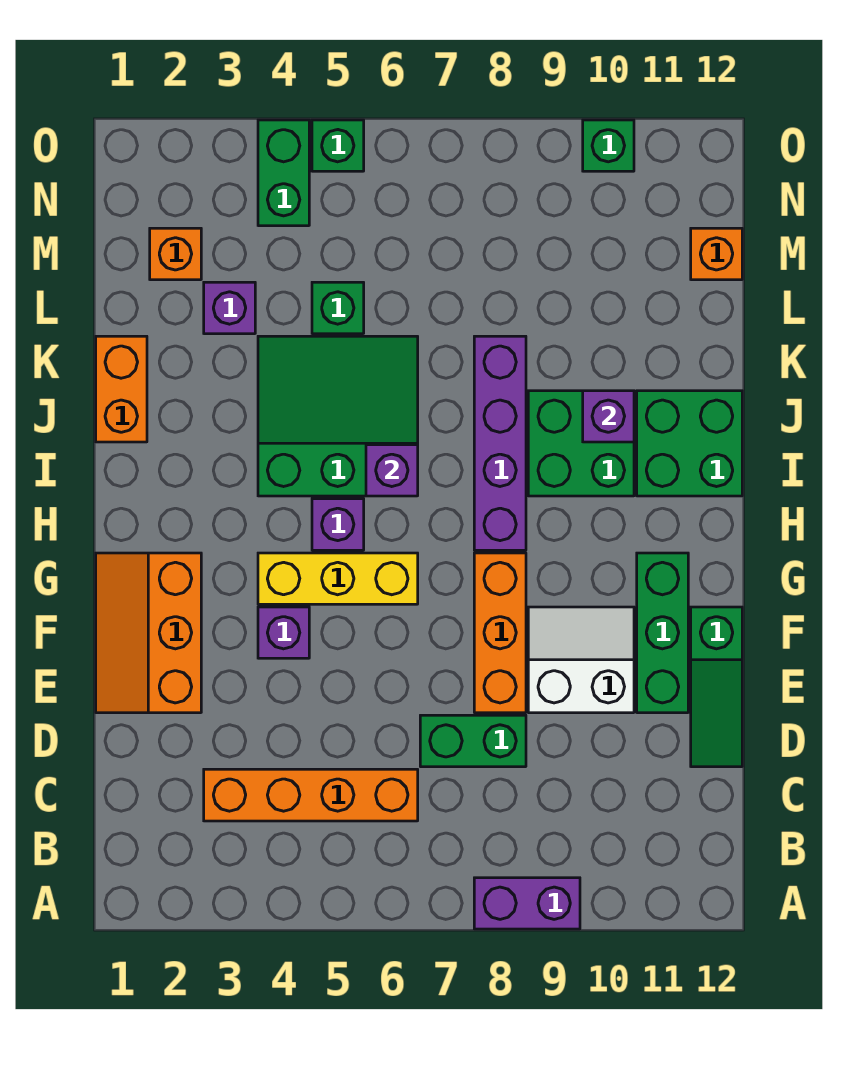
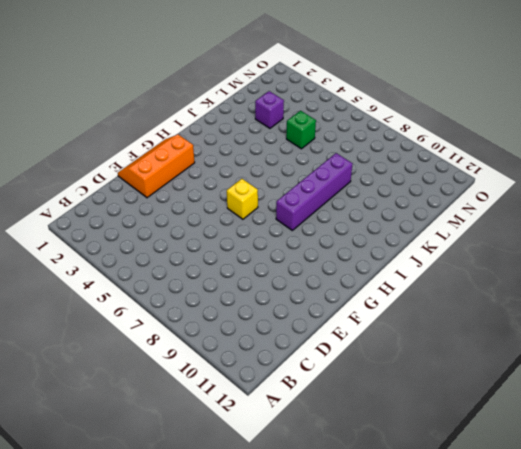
yellow brick G6 level 1 -> yellow brick G4:G6 level 1
none -> purple brick A8:A9 level 1
none -> orange brick C3:C6 level 1
none -> green brick D7:D8 level 1

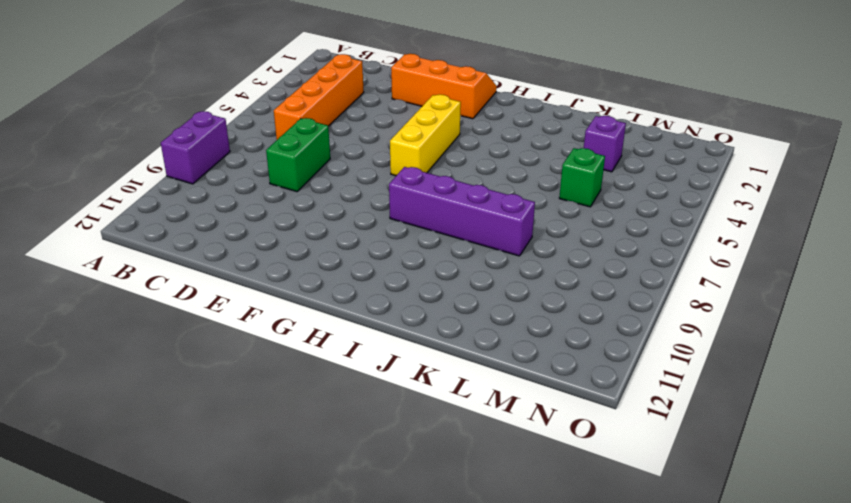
none -> green slope D12:F12 level 1 top F
none -> orange brick E8:G8 level 1
none -> white slope E9:F10 level 1 top E

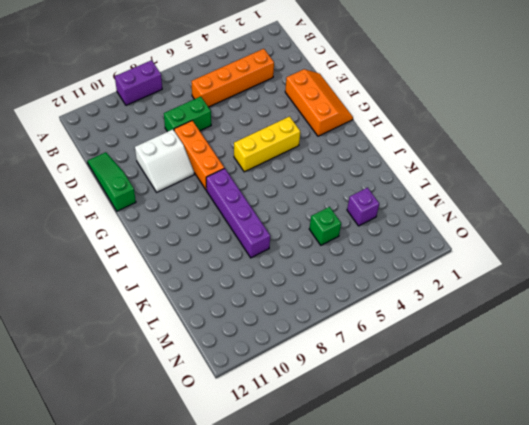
none -> green brick E11:G11 level 1
none -> purple brick F4 level 1
none -> purple brick H5 level 1

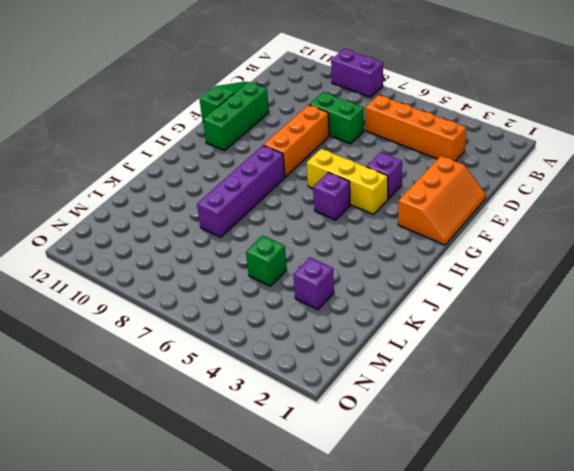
none -> white slope E9:F10 level 1 top E
none -> green slope I4:K6 level 1 top I
none -> green brick I9:J10 level 1

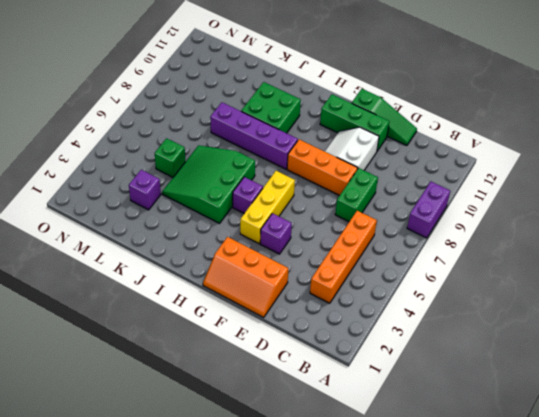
none -> green brick I11:J12 level 1
none -> orange brick J1:K1 level 1
none -> orange brick M2 level 1

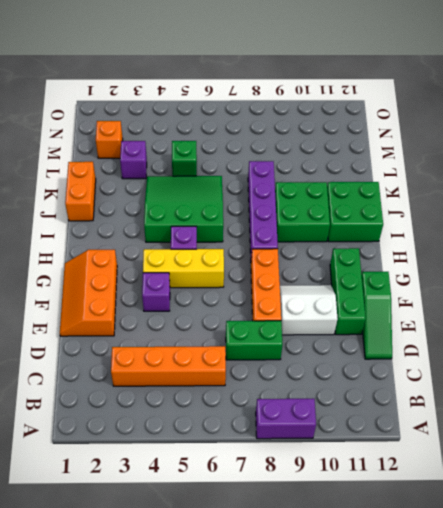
none -> orange brick M12 level 1
none -> green brick N4:O4 level 1
none -> green brick O5 level 1

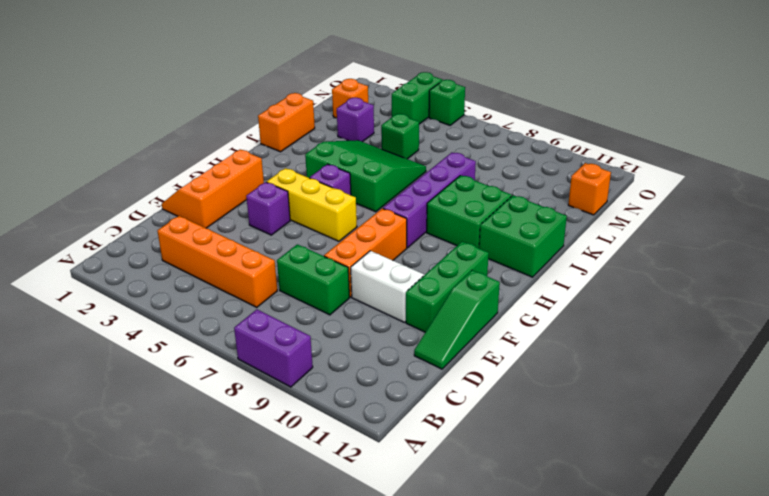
none -> green brick O10 level 1
none -> purple brick I6 level 2
none -> purple brick J10 level 2

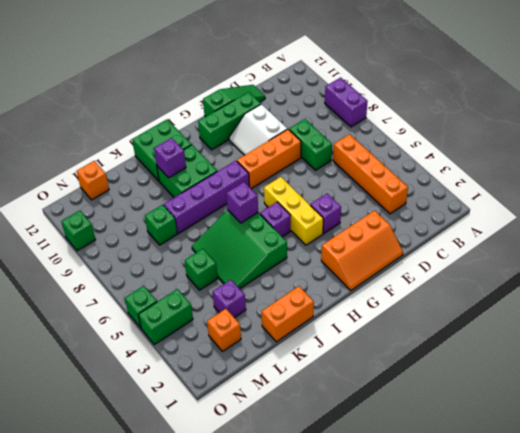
green brick L8 level 1 -> none

